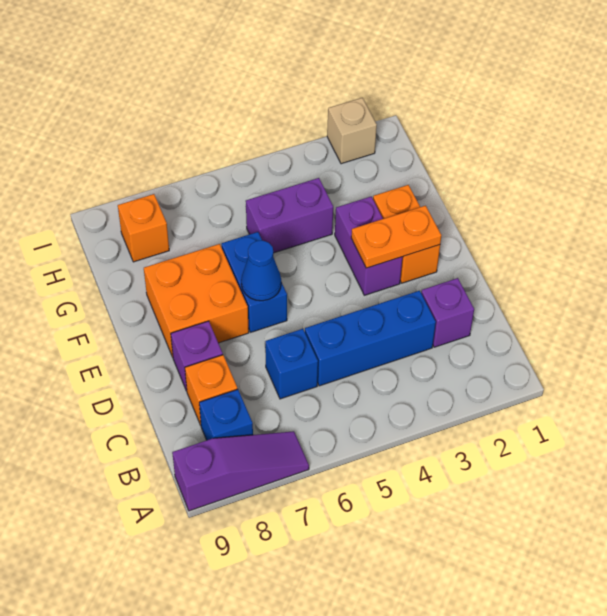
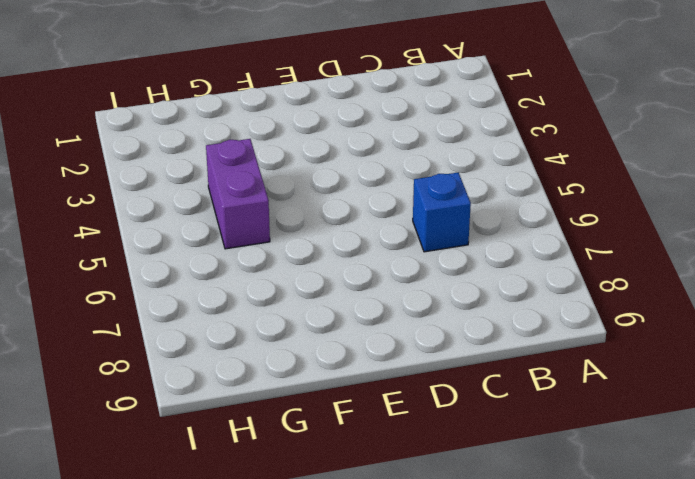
none -> purple slope A7:A9 level 1 top 9
none -> blue brick B8 level 1
none -> purple brick C2 level 1

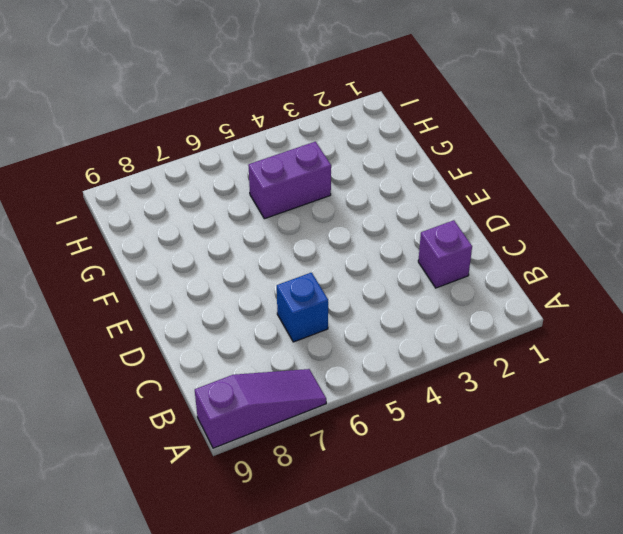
none -> blue brick B8 level 1
none -> blue brick C3:C5 level 1
none -> orange brick C8 level 1

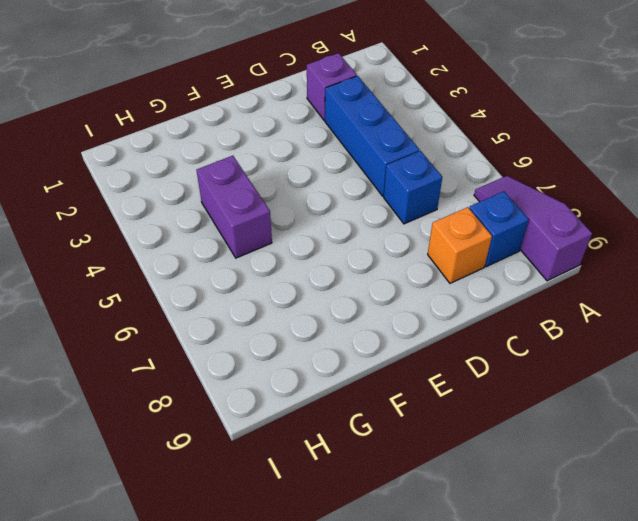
none -> purple brick D8 level 1
none -> orange brick E2:F2 level 1
none -> purple brick E3:F3 level 1

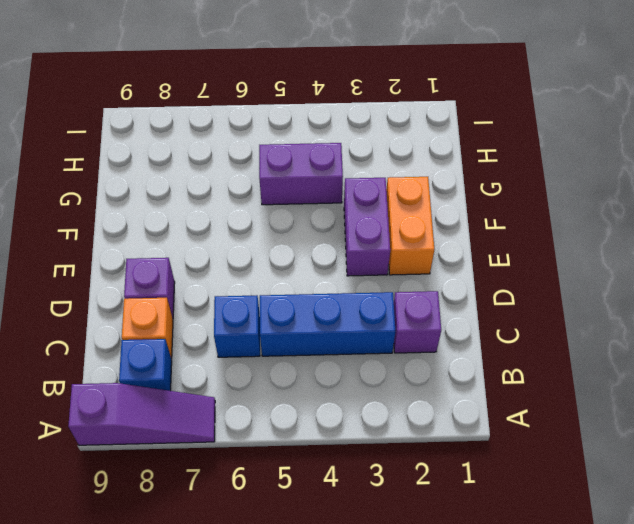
none -> blue brick E6:F6 level 1
none -> orange brick E7:F8 level 1
none -> orange brick H8 level 1

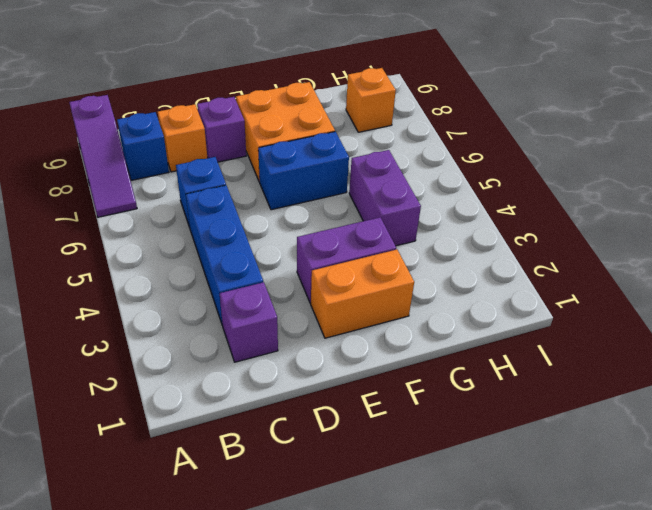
none -> tan brick I2 level 1
none -> orange plate E2:E3 level 2
none -> blue cone E6 level 2

